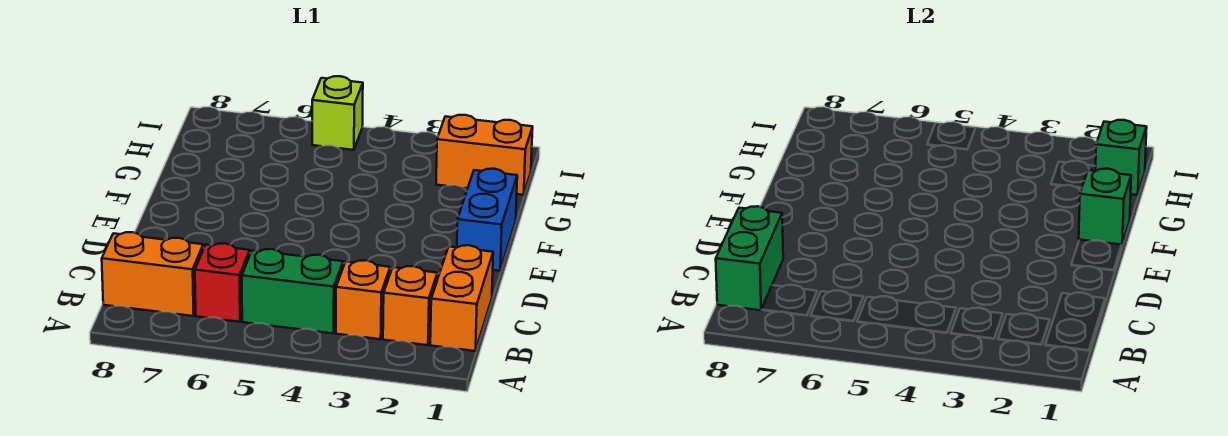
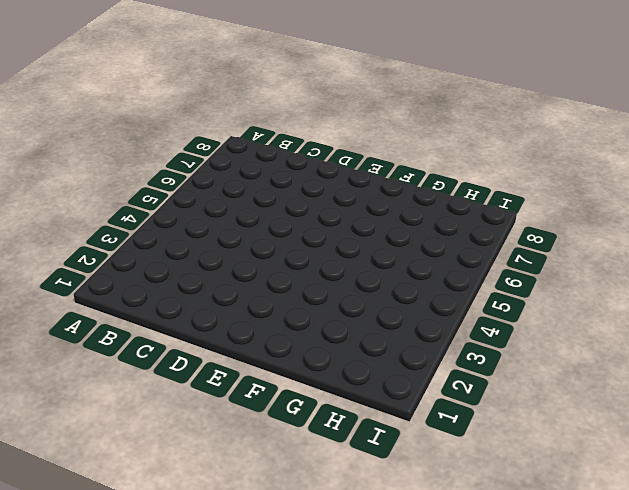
none -> orange brick B1:C1 level 1
none -> orange brick B2 level 1
none -> orange brick B3 level 1

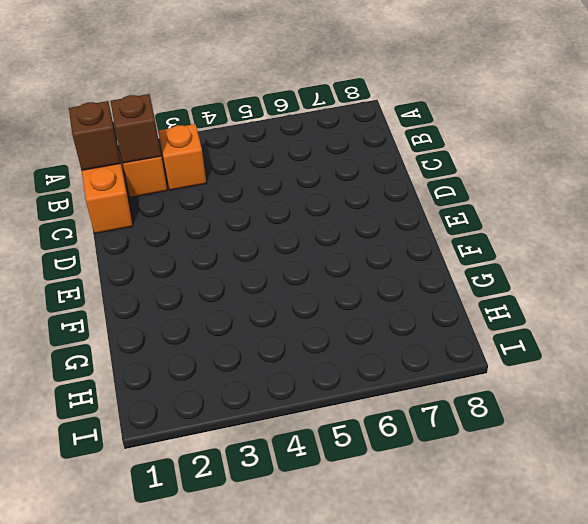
brown brick B1 level 2 -> none
brown brick B2 level 2 -> none
none -> green brick B4:B5 level 1
none -> red brick B6 level 1
none -> orange brick B7:B8 level 1

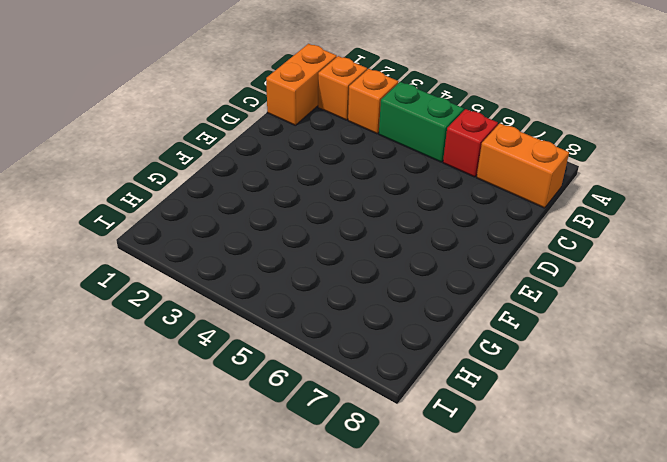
none -> blue brick E1:F1 level 1
none -> orange brick H1:H2 level 1
none -> lime brick I5 level 1

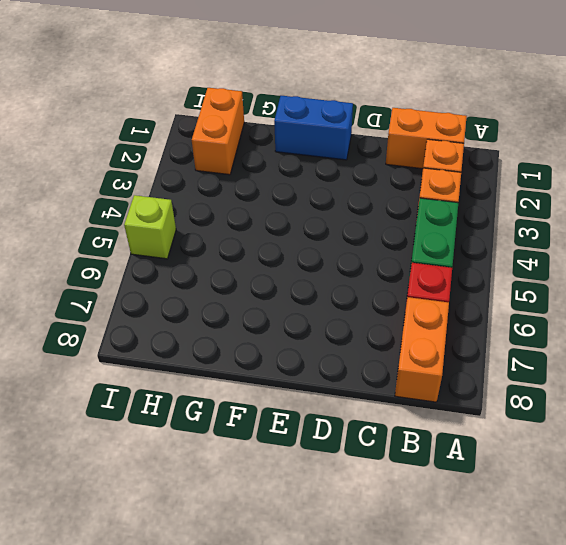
none -> green brick B8:C8 level 2
none -> green brick F1 level 2
none -> green brick H1 level 2

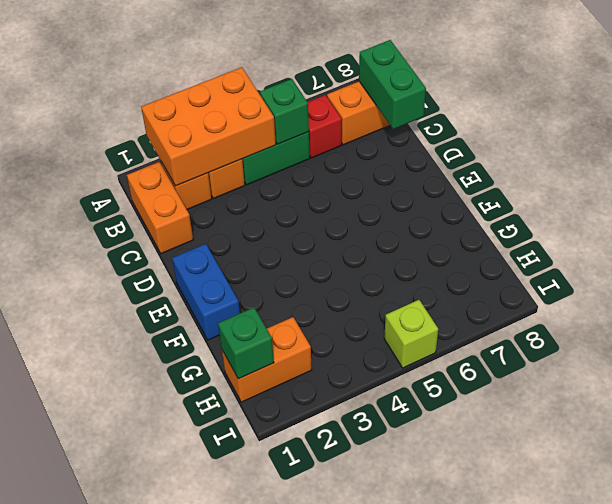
orange brick A2:B4 level 2 -> none
green brick B5 level 2 -> green brick F1 level 2

